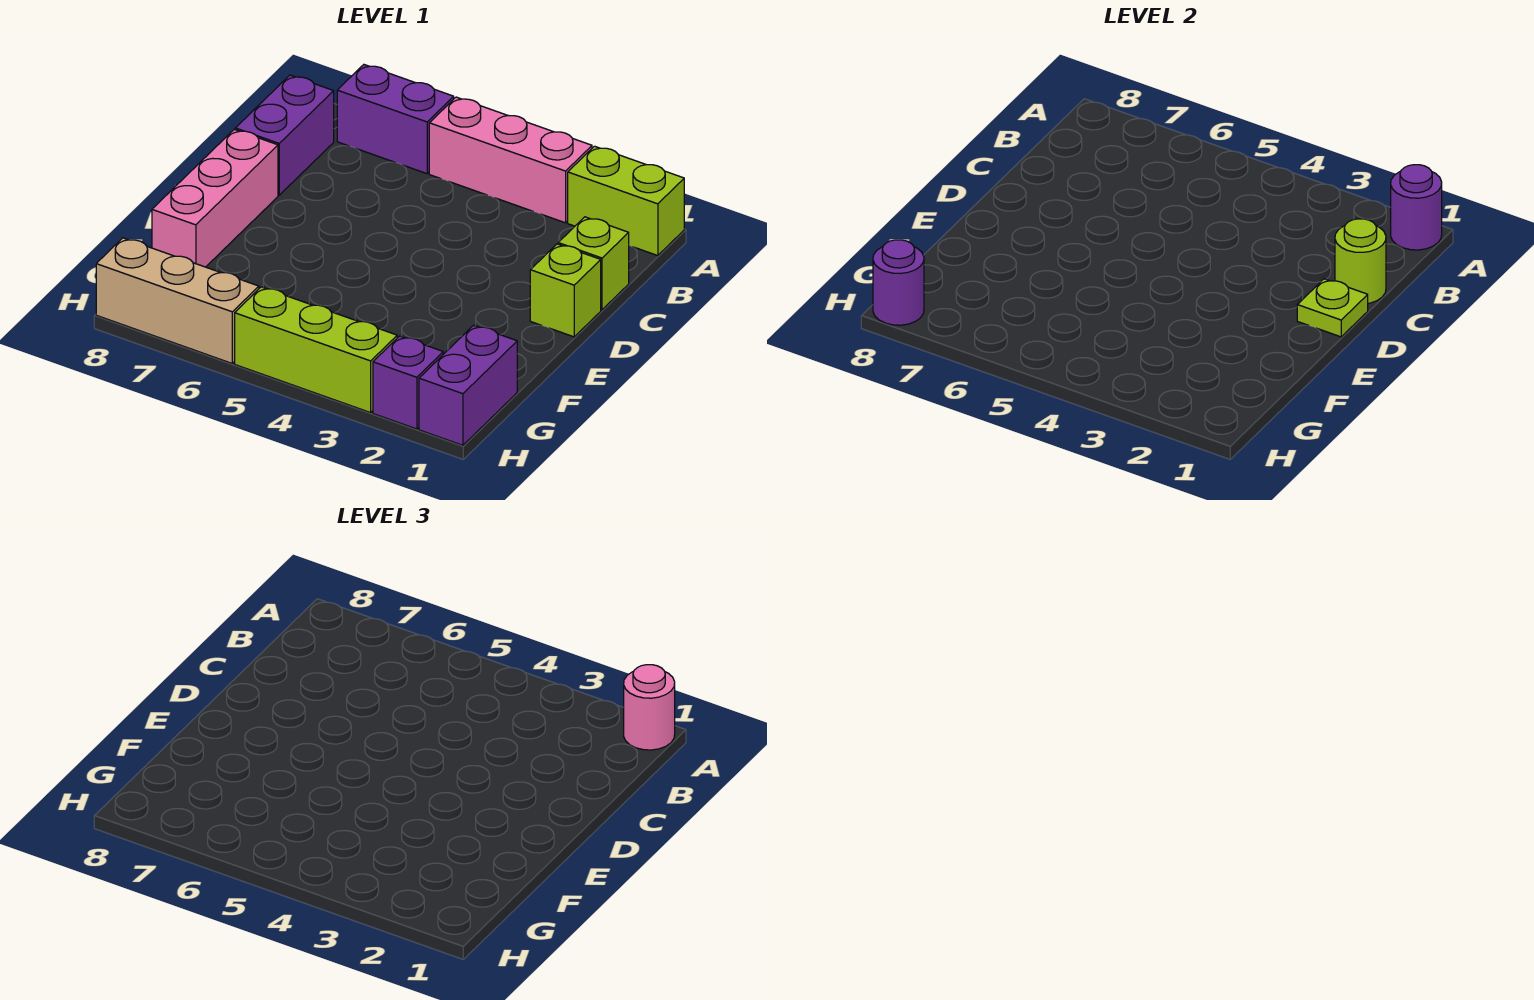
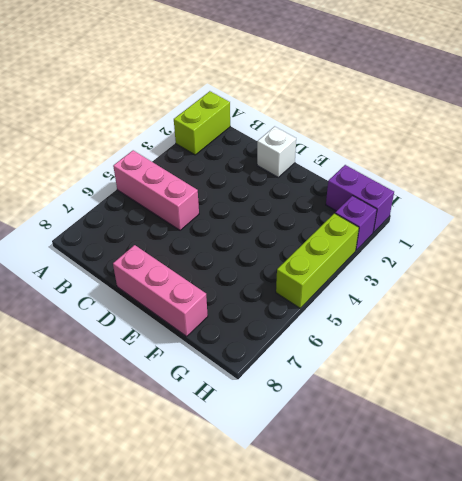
pink brick A5:C5 level 1 -> pink brick A3:A5 level 1
white brick D1 level 1 -> lime brick D1 level 1
none -> purple brick A6:A7 level 1
none -> purple brick B8:C8 level 1
none -> lime brick C1 level 1

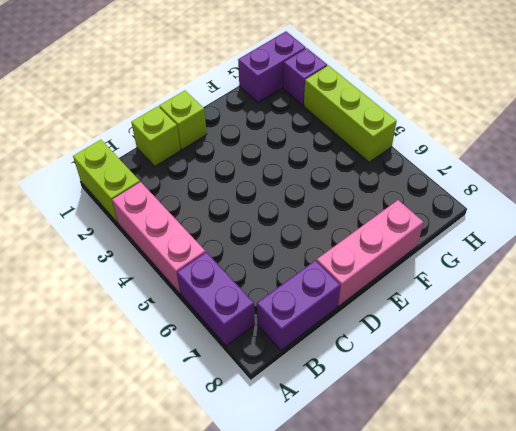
none -> tan brick H6:H8 level 1
none -> purple round brick A1 level 2
none -> lime round brick C1 level 2

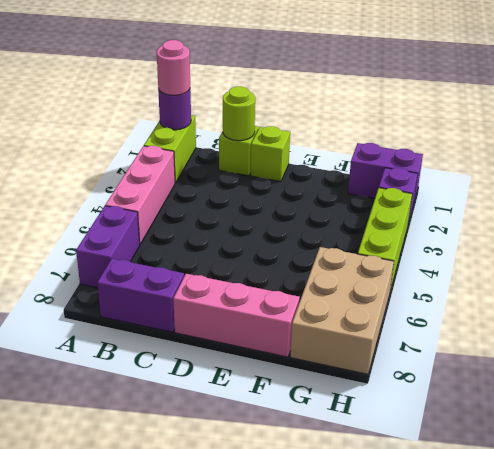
tan brick G6:H8 level 1 -> tan brick H6:H8 level 1
none -> lime plate D1 level 2
none -> purple round brick H8 level 2

